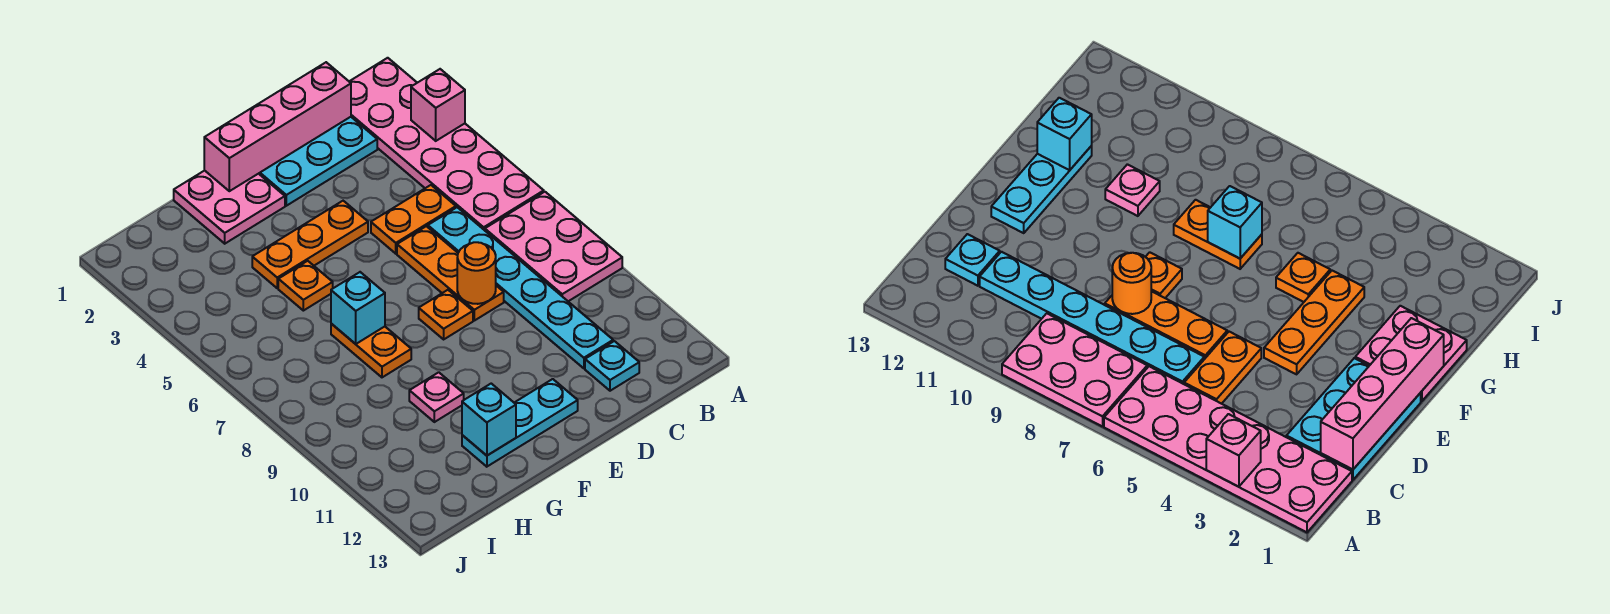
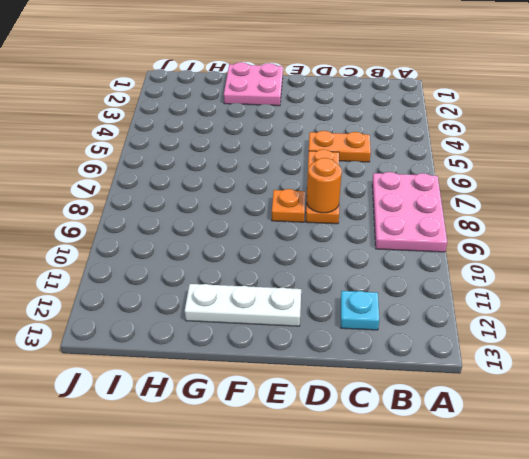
white plate E12:G12 level 1 -> cyan plate E12:G12 level 1
none -> pink plate A1:B6 level 1
none -> cyan plate C1:E2 level 1
none -> cyan plate C6:C11 level 1

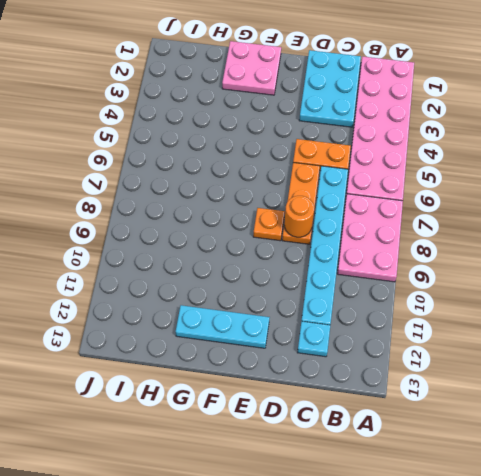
cyan plate C1:D3 level 1 -> cyan plate C1:E2 level 1
none -> orange plate E4:G4 level 1
none -> orange plate G5 level 1
none -> orange plate G7:G8 level 1

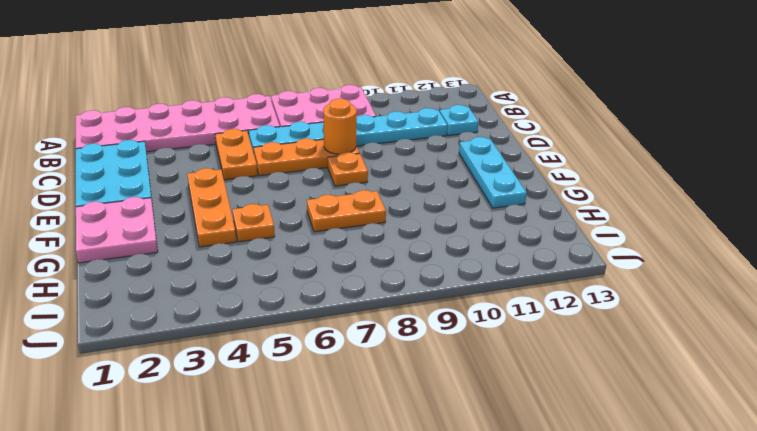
none -> pink plate G10 level 1
none -> pink brick A3 level 2
none -> pink brick C1:F1 level 2

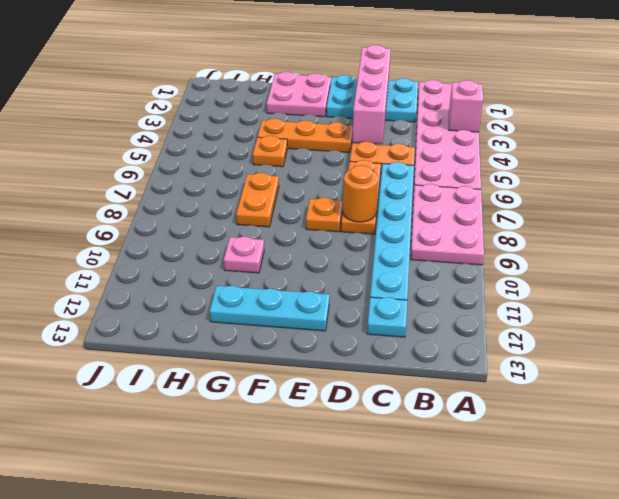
pink brick D1:D4 level 2 -> pink brick C1:F1 level 2
none -> cyan brick G7 level 2
none -> cyan brick G12 level 2

